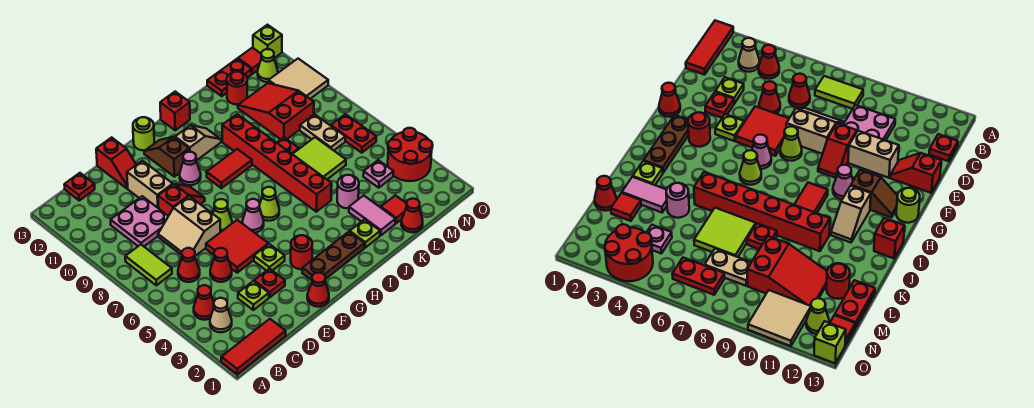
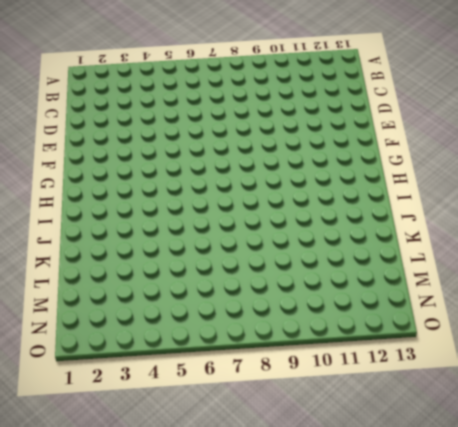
none -> red tile A1:C1 level 1
none -> tan cone B3 level 1
none -> red cone B4 level 1
none -> lime tile B7:B8 level 1

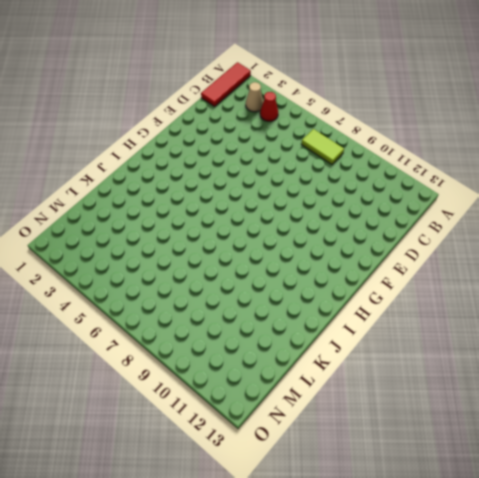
none -> red cone C6 level 1
none -> pink plate C9:D10 level 1
none -> red plate C13 level 1
none -> lime plate D3 level 1

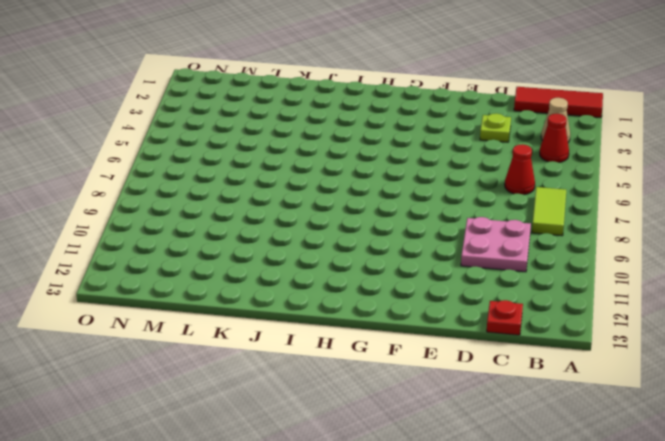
none -> red cone D5 level 1
none -> tan slope D7:E8 level 1 top E
none -> red plate E3 level 1
none -> red tile E5:F6 level 1

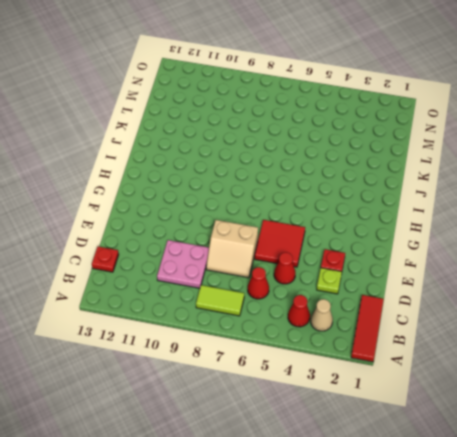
none -> red slope E9:F9 level 1 top E
none -> tan brick E10:E11 level 1
none -> red slope E12:E13 level 1 top 13
none -> red cone F1 level 1

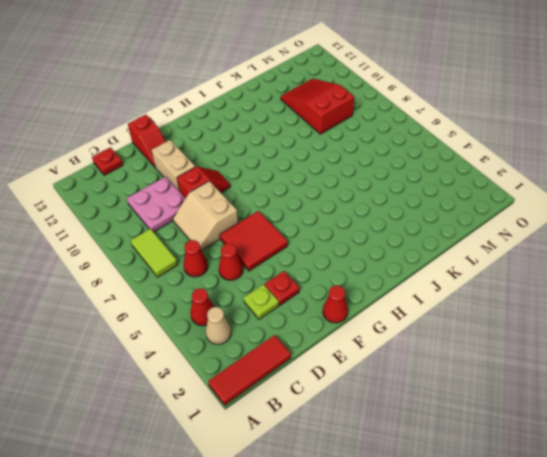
none -> lime plate F4 level 1
none -> lime cone F7 level 1
none -> brown plate G2:I2 level 1
none -> red round brick G3 level 1

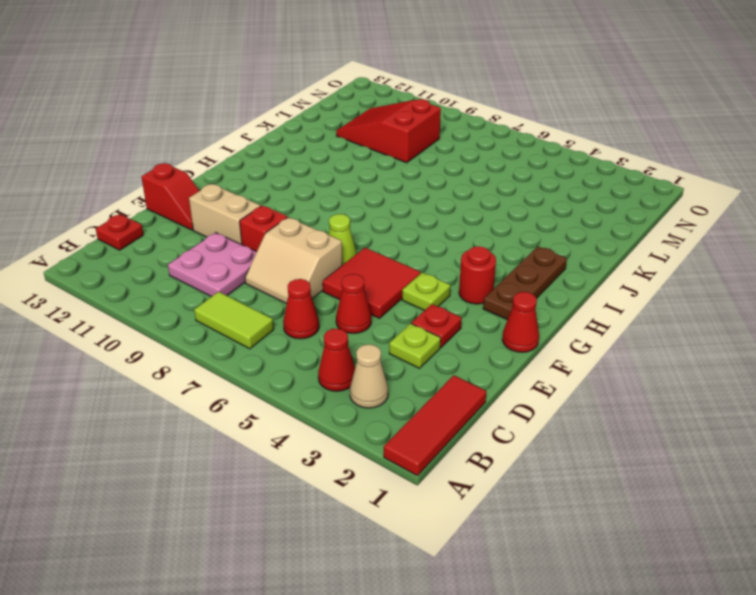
none -> pink cone G6 level 1
none -> pink cone G10 level 1
none -> brown slope G11:G12 level 1 top 11
none -> lime round brick G13 level 1

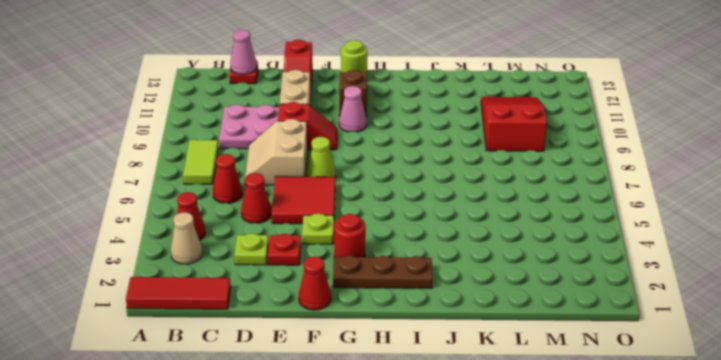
pink cone C13 level 2 -> pink cone G6 level 1
none -> lime cone H6 level 1
none -> red tile H9:I9 level 1
none -> tan slope H11:I11 level 1 top H
none -> red brick I13 level 1

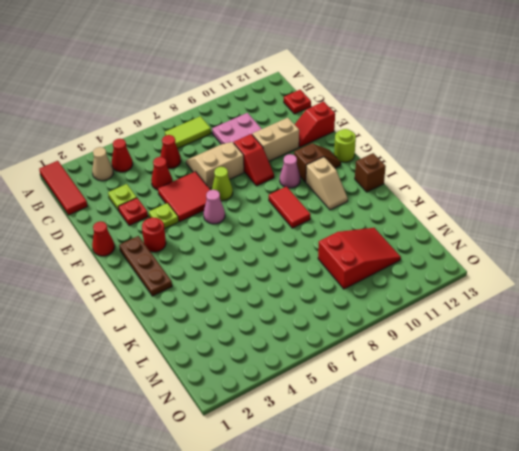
brown brick I13 level 1 -> red brick I13 level 1
none -> lime cone H6 level 1
none -> lime plate J2 level 1
none -> red brick J5:J10 level 1
none -> pink tile K2:K3 level 1

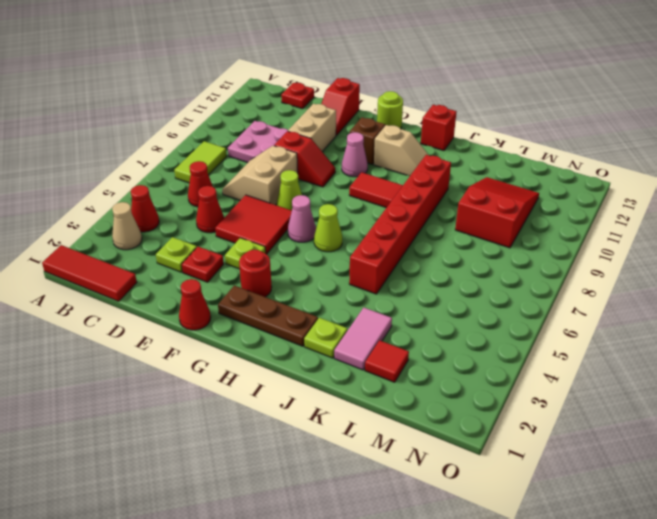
none -> pink round brick K4 level 1
none -> lime tile K6:L7 level 1
none -> red plate K8 level 1
none -> red cone L1 level 1

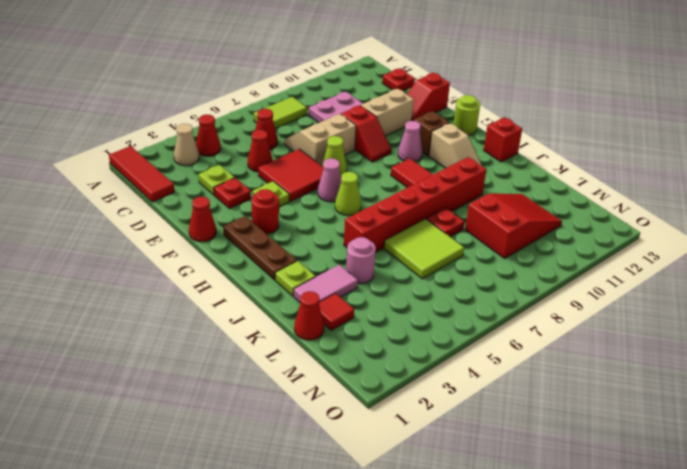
none -> red round brick L12 level 1
none -> red plate L13:M13 level 1
none -> pink plate M4 level 1
none -> tan plate M7:M8 level 1

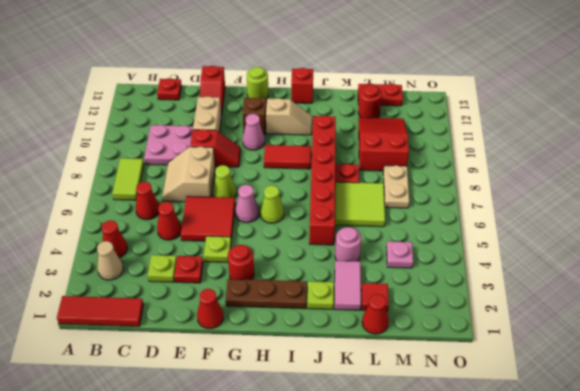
none -> red round brick N3:O4 level 1
none -> red plate N6:N7 level 1
none -> tan tile N10:O11 level 1
none -> lime cone N12 level 1

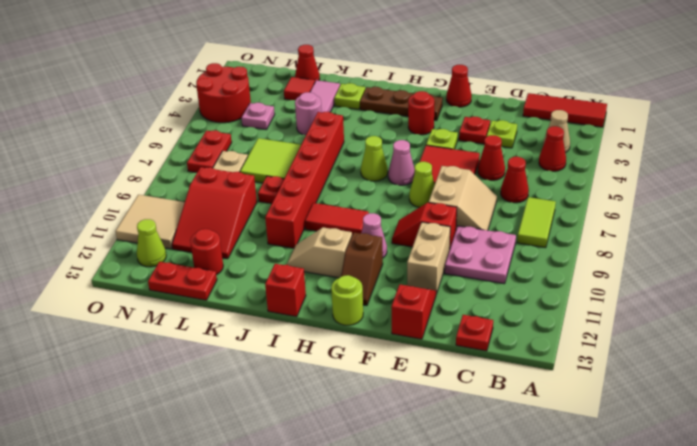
none -> red tile N13 level 1
none -> lime brick O13 level 1

